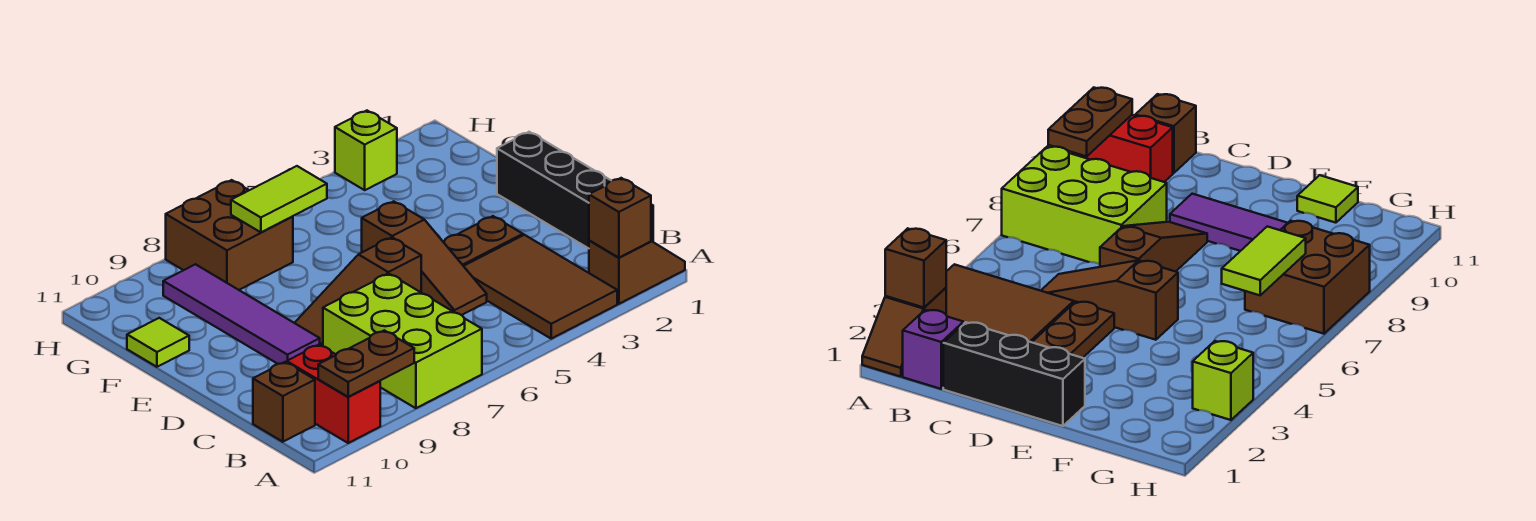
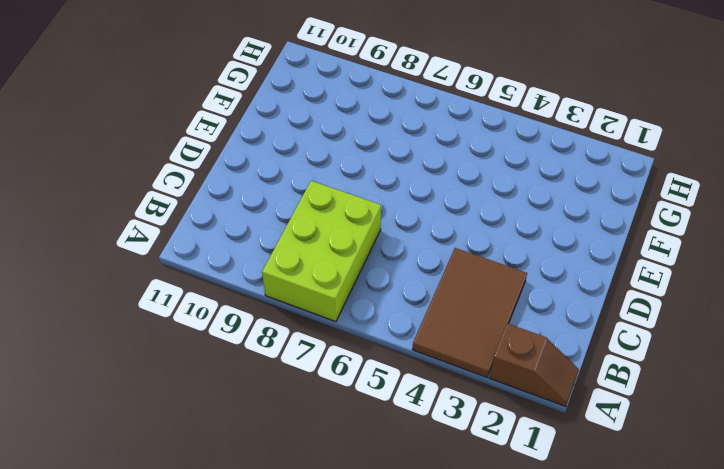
none -> red brick A10:B10 level 1
none -> purple brick B1 level 1
none -> brown brick B11 level 1

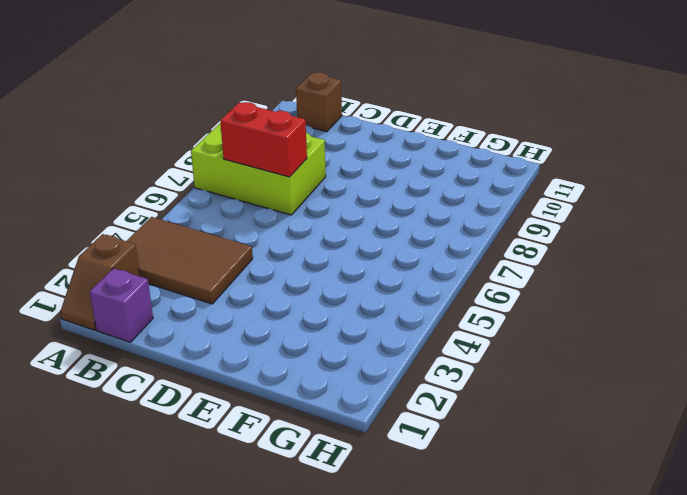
red brick B7:C7 level 2 -> red brick A10:B10 level 1
none -> black brick C1:E1 level 1
none -> brown slope C5:E5 level 1 top E
none -> brown plate D3:D4 level 1

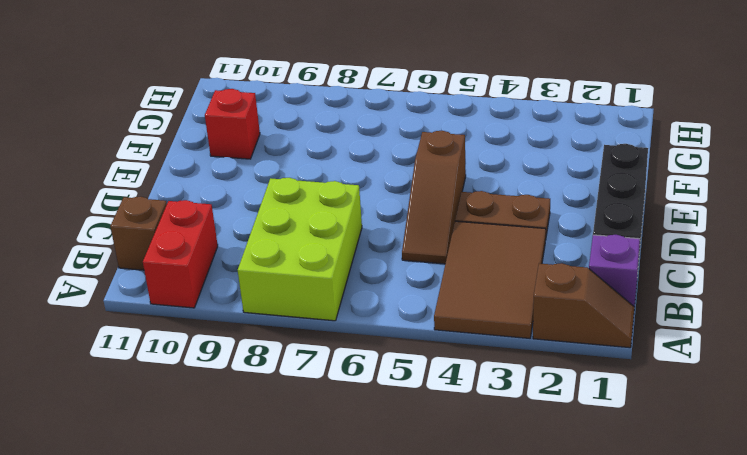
red brick F10 level 1 -> none
none -> brown slope D6:D8 level 1 top 6
none -> purple tile D9:G9 level 1
none -> lime tile F11 level 1

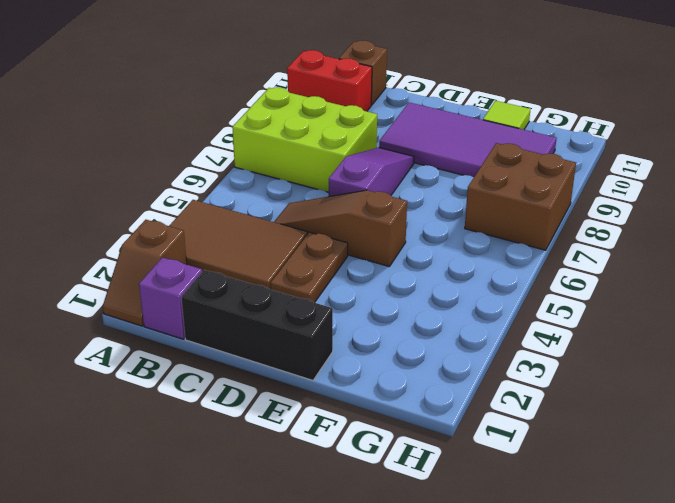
purple slope D6:D8 level 1 top 6 -> brown slope D6:D8 level 1 top 6
purple tile D9:G10 level 1 -> purple tile D9:G9 level 1
none -> lime brick H3 level 1
none -> brown brick A2 level 2
none -> brown plate A9:A10 level 2

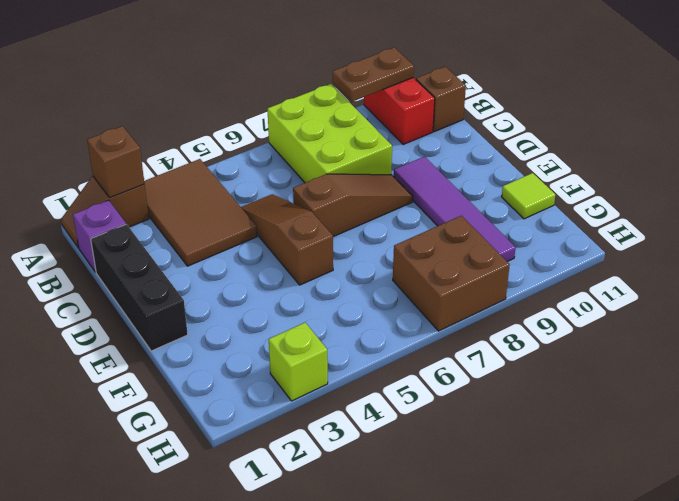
none -> brown plate D3:D4 level 1
none -> lime tile G6:G7 level 2

